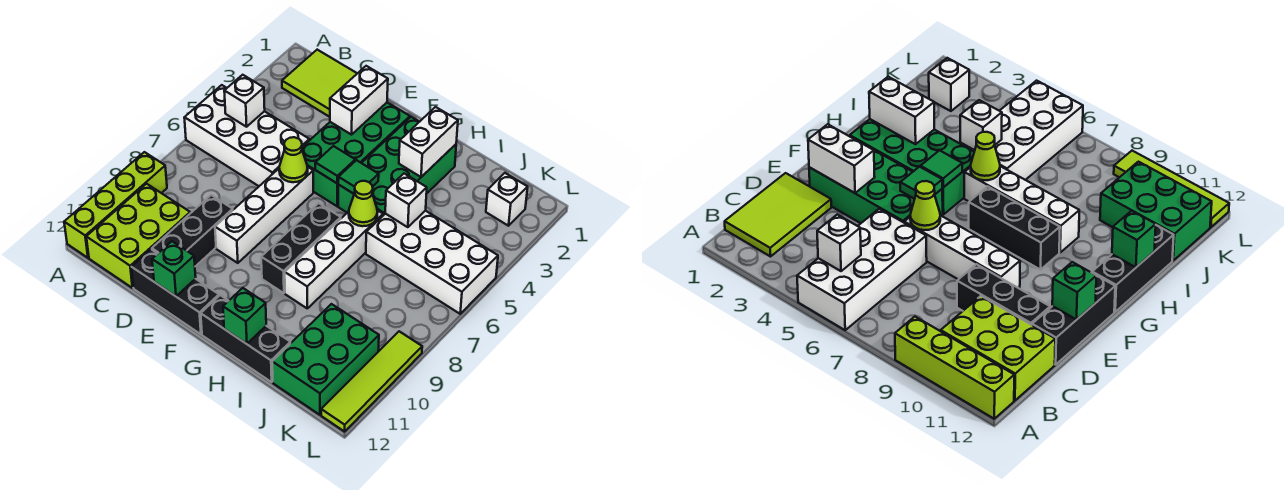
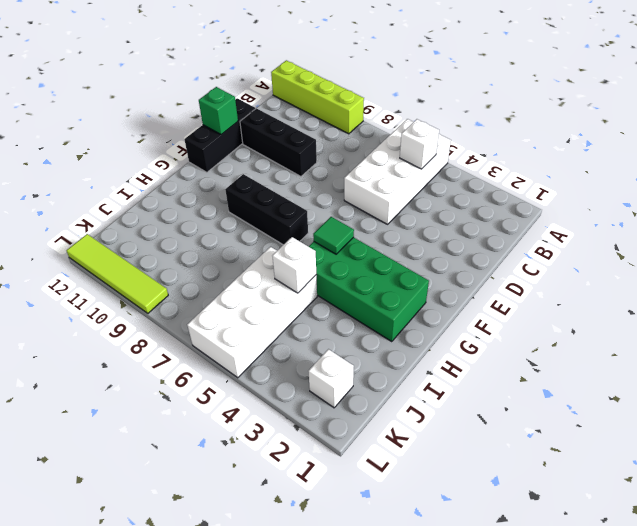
none -> lime tile B1:D2 level 1
none -> lime brick B10:C12 level 1
none -> green brick E2:F5 level 1

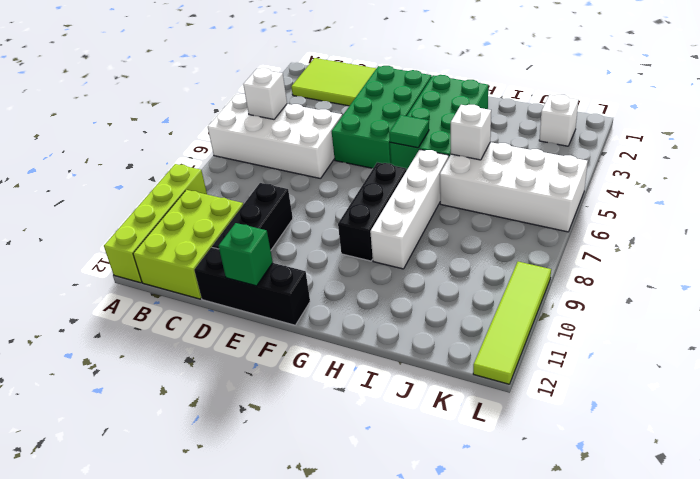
none -> white brick E6:E9 level 1
none -> black brick G12:I12 level 1
none -> green brick J10:K12 level 1

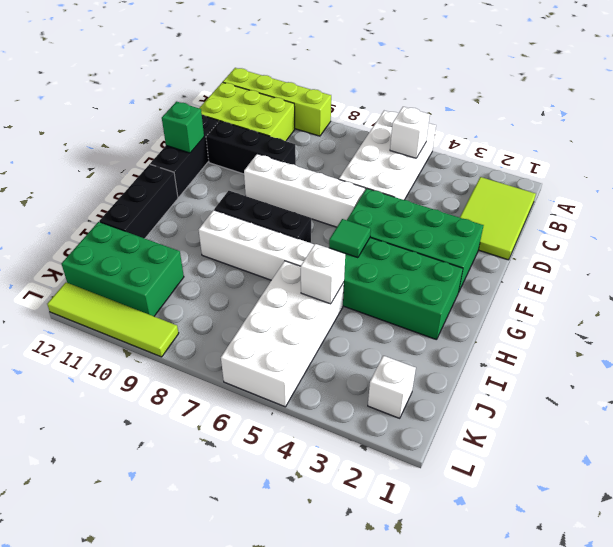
none -> white brick E2:E3 level 2
none -> lime cone E6 level 2
none -> green tile F5 level 2

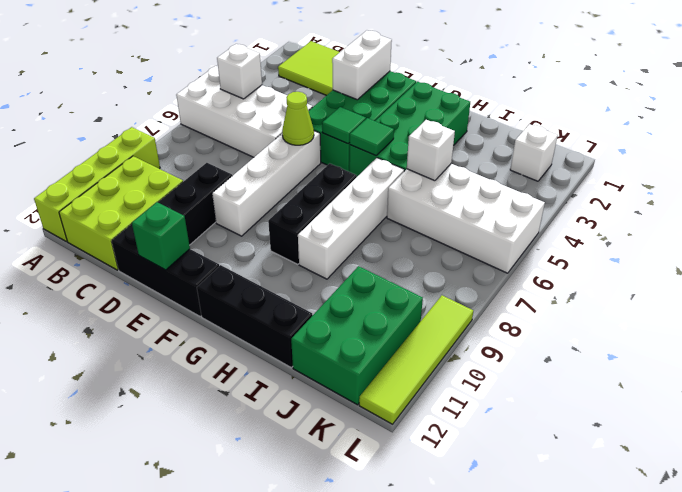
none -> white brick H2:H3 level 2
none -> lime cone H6 level 2
none -> green brick H12 level 2

